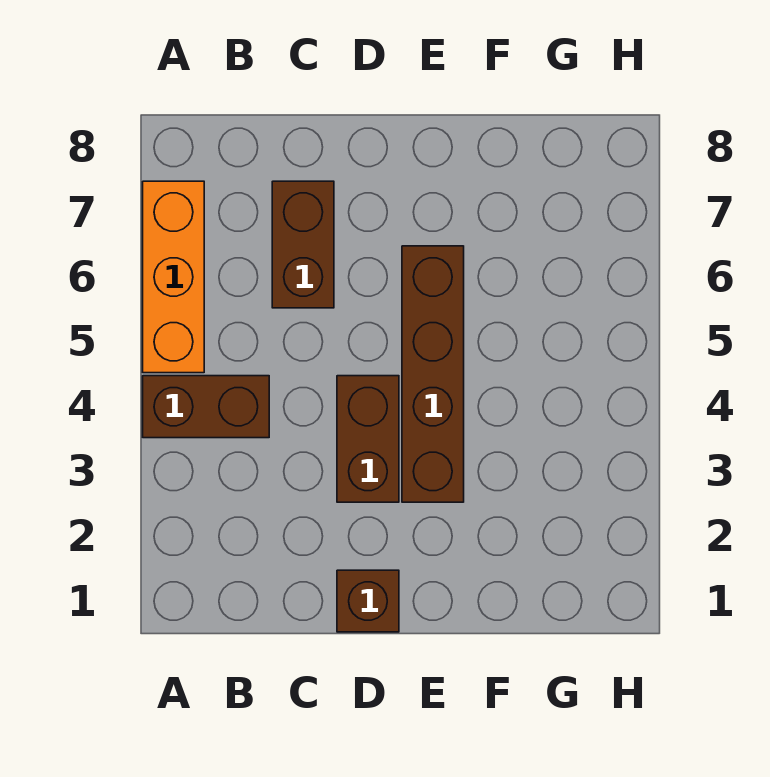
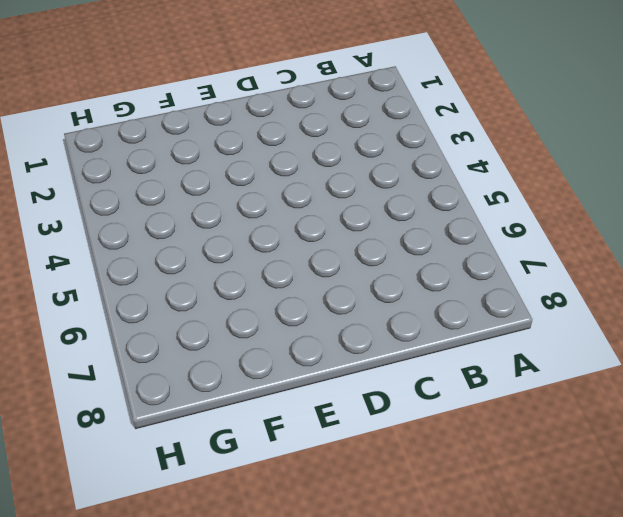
none -> brown brick A4:B4 level 1
none -> orange brick A5:A7 level 1

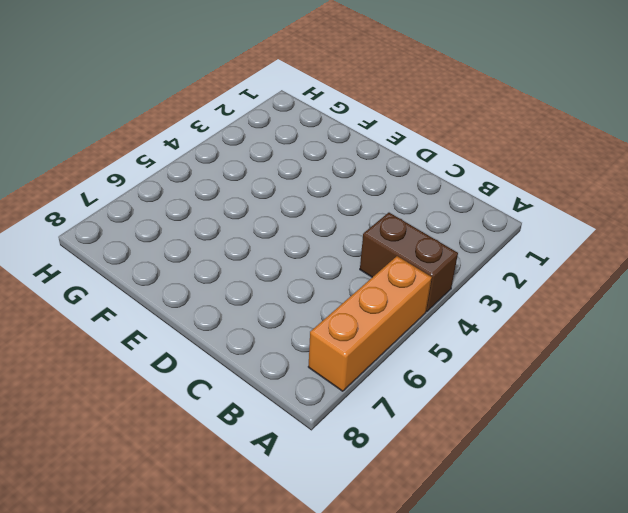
none -> brown brick C6:C7 level 1
none -> brown brick D1 level 1

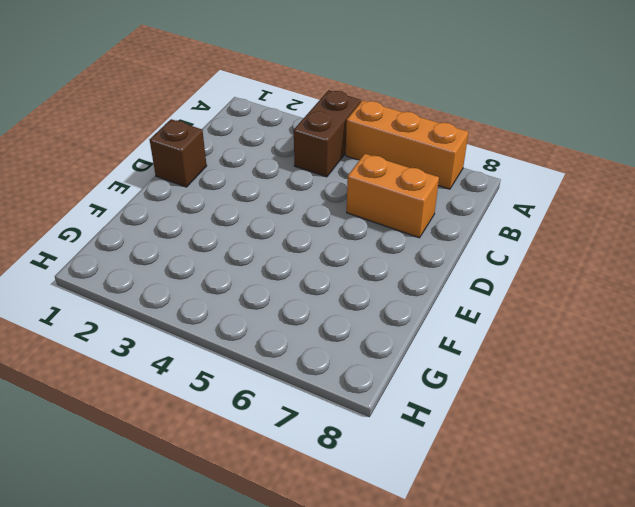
orange brick C6:C7 level 1 -> brown brick C6:C7 level 1
none -> brown brick D3:D4 level 1
none -> brown brick E3:E6 level 1

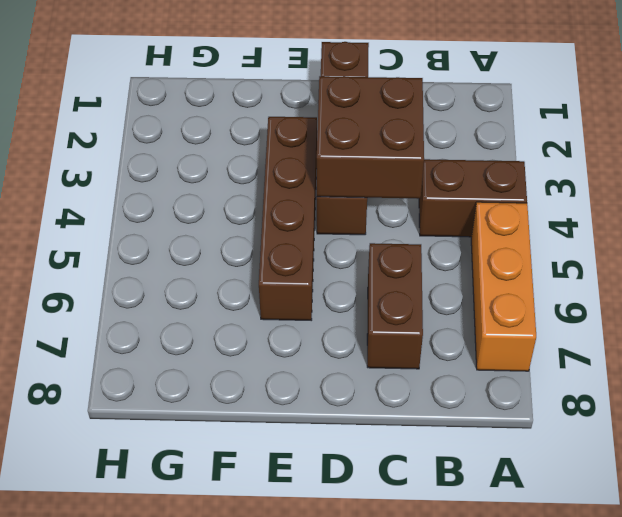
brown brick C3:D4 level 2 -> none

